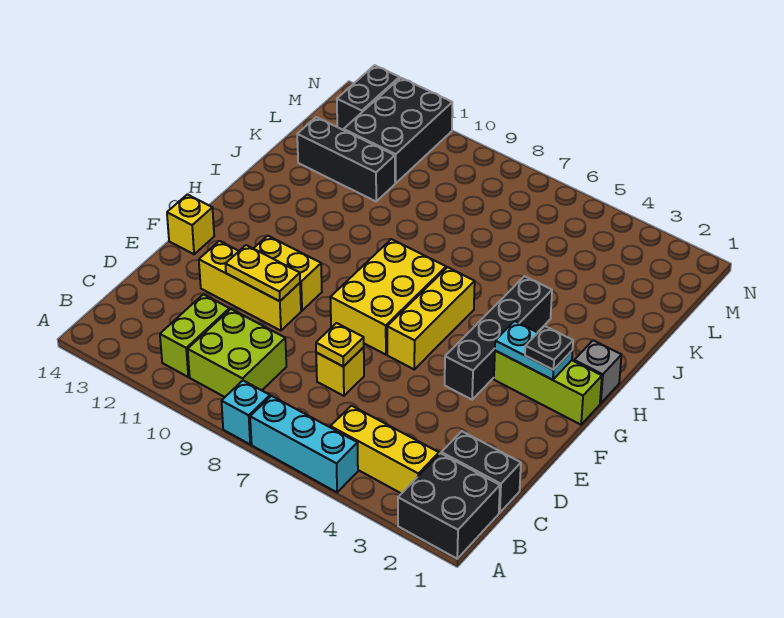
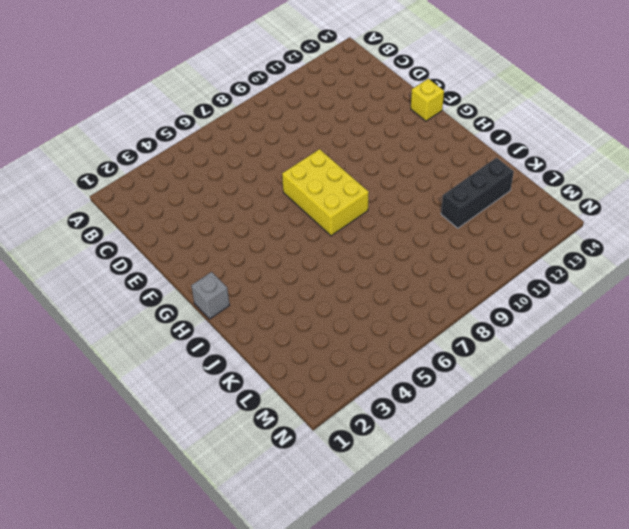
none -> black brick A1:B2 level 1
none -> cyan brick A5:A7 level 1
none -> cyan brick A8 level 1

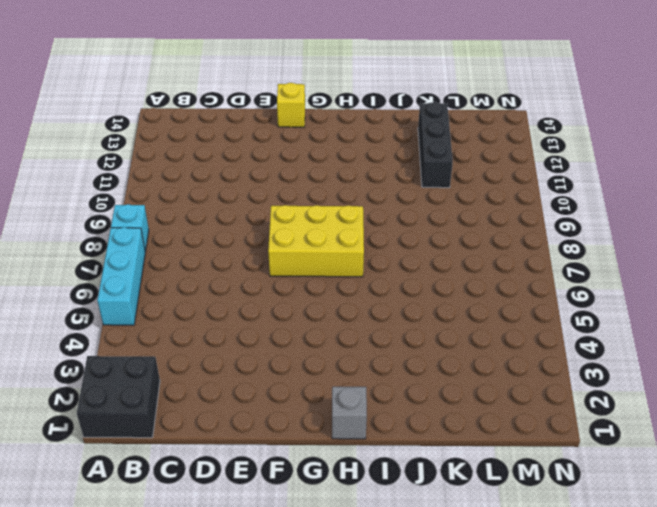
none -> yellow brick B3:B5 level 1
none -> lime brick B9:C10 level 1
none -> lime brick B11:C11 level 1

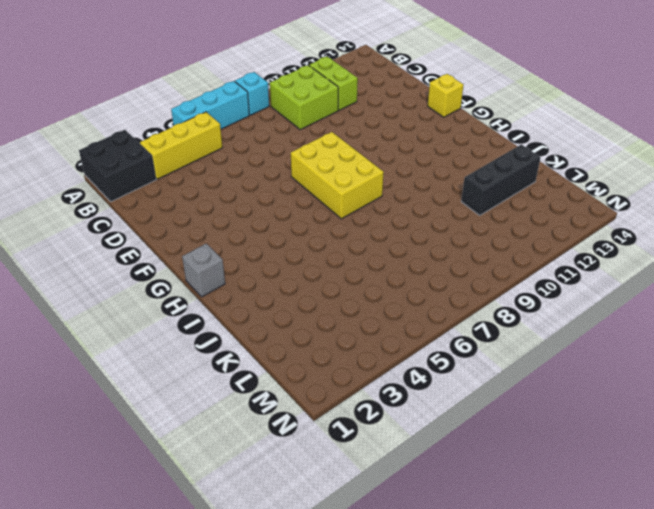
none -> black brick C1:C2 level 1
none -> yellow brick D7 level 1
none -> yellow brick E10:E12 level 1

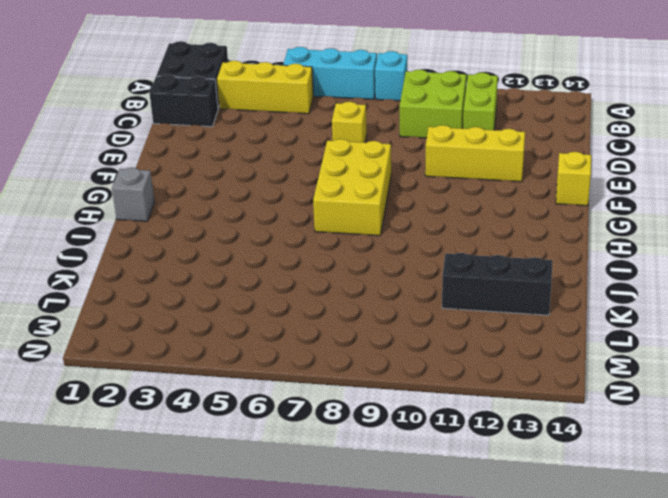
none -> black brick F4:I4 level 1
none -> yellow brick F6:H6 level 1
none -> yellow brick F10:F11 level 1

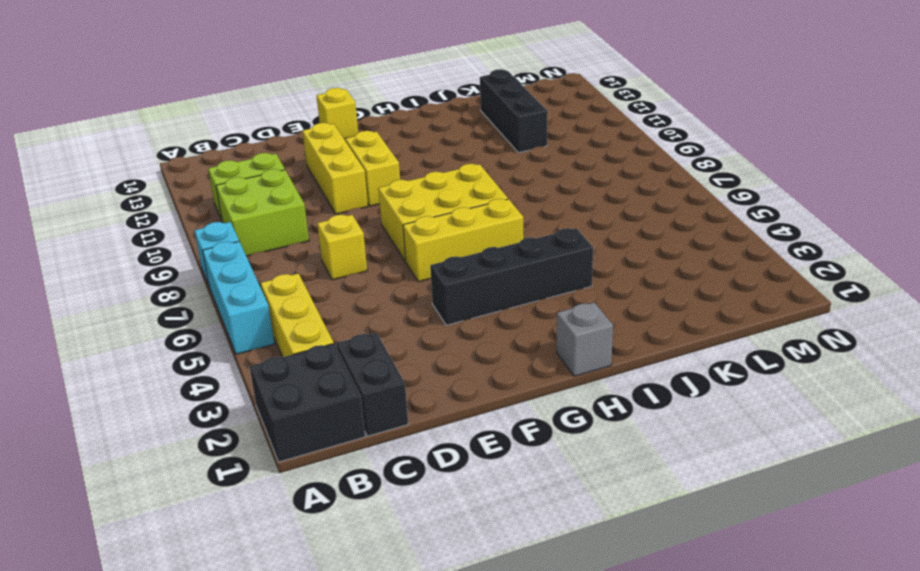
none -> lime brick G1:G3 level 1
none -> black brick L11:N12 level 1
none -> black brick M13:N13 level 1

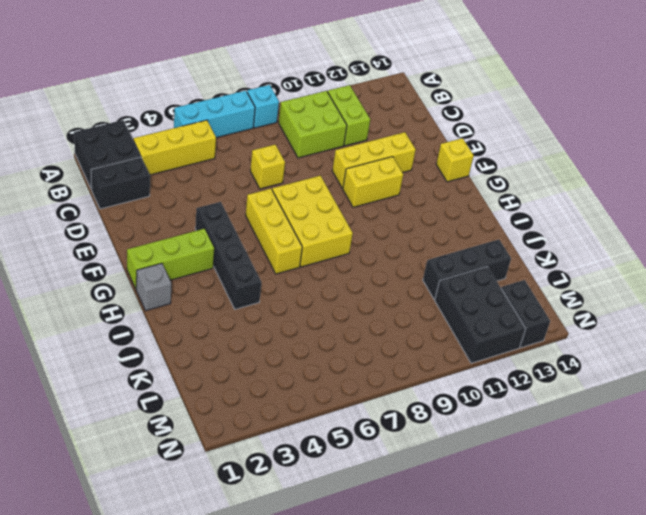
none -> yellow plate D7 level 2
none -> yellow plate E10:E11 level 2
none -> cyan plate G2:G3 level 2

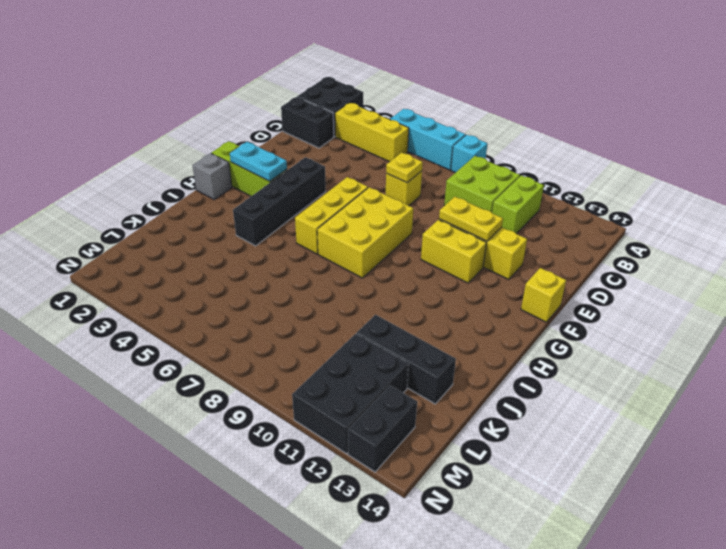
none -> black plate G2 level 3

